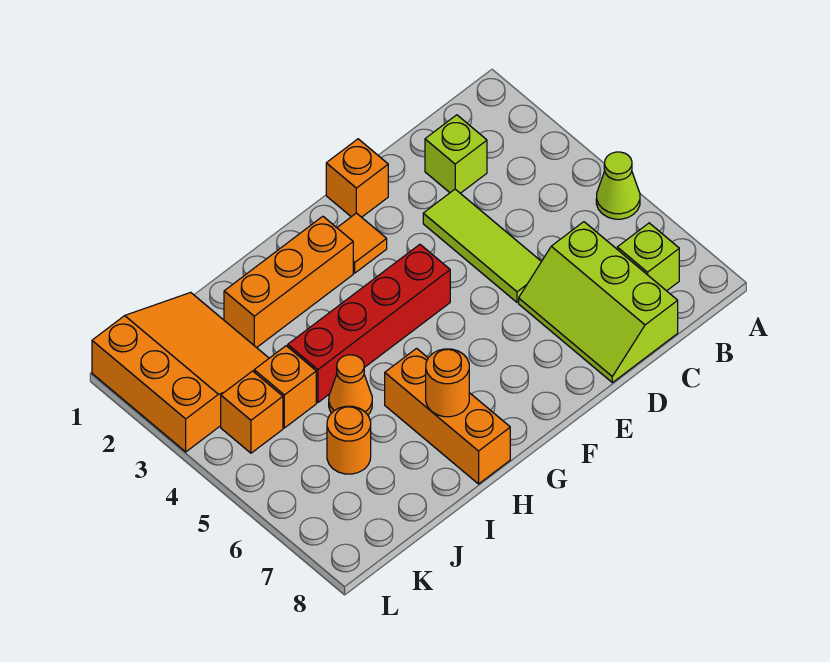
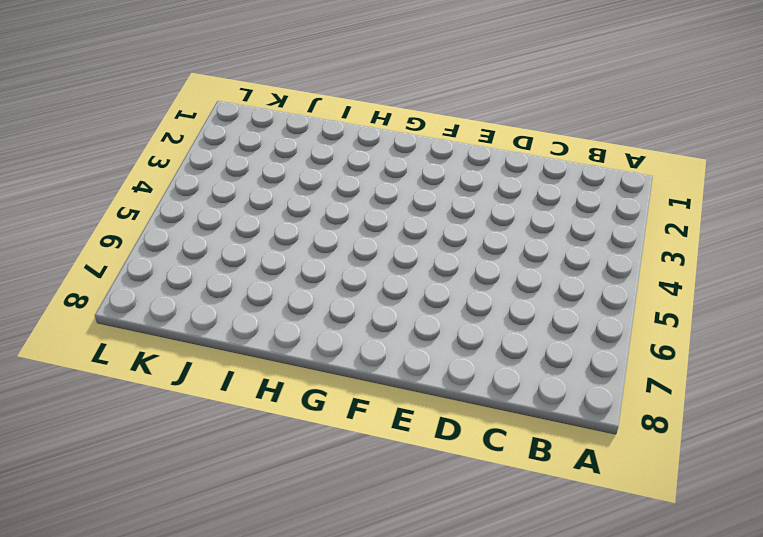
none -> lime cone A5 level 1
none -> lime brick B7 level 1
none -> lime brick C2 level 1

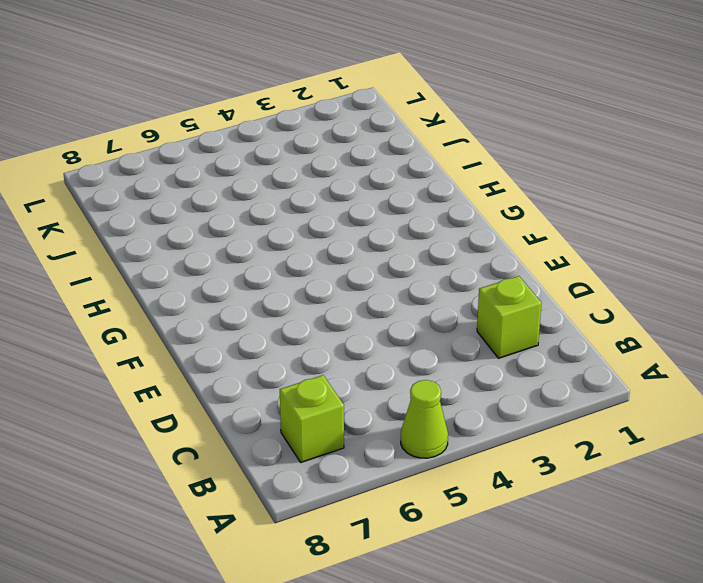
none -> lime slope C6:D8 level 1 top C
none -> lime tile D3:D5 level 1
none -> orange brick E1 level 1

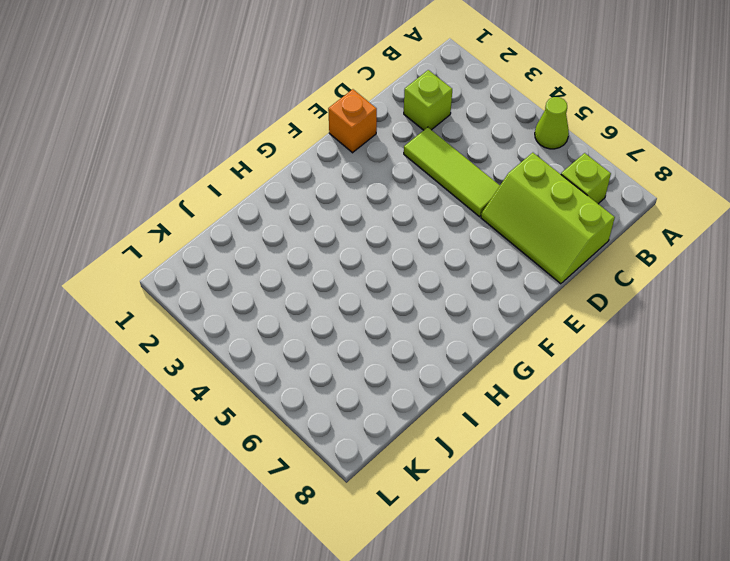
none -> orange tile F2 level 1
none -> red brick F4:I4 level 1
none -> orange brick G2:I2 level 1

